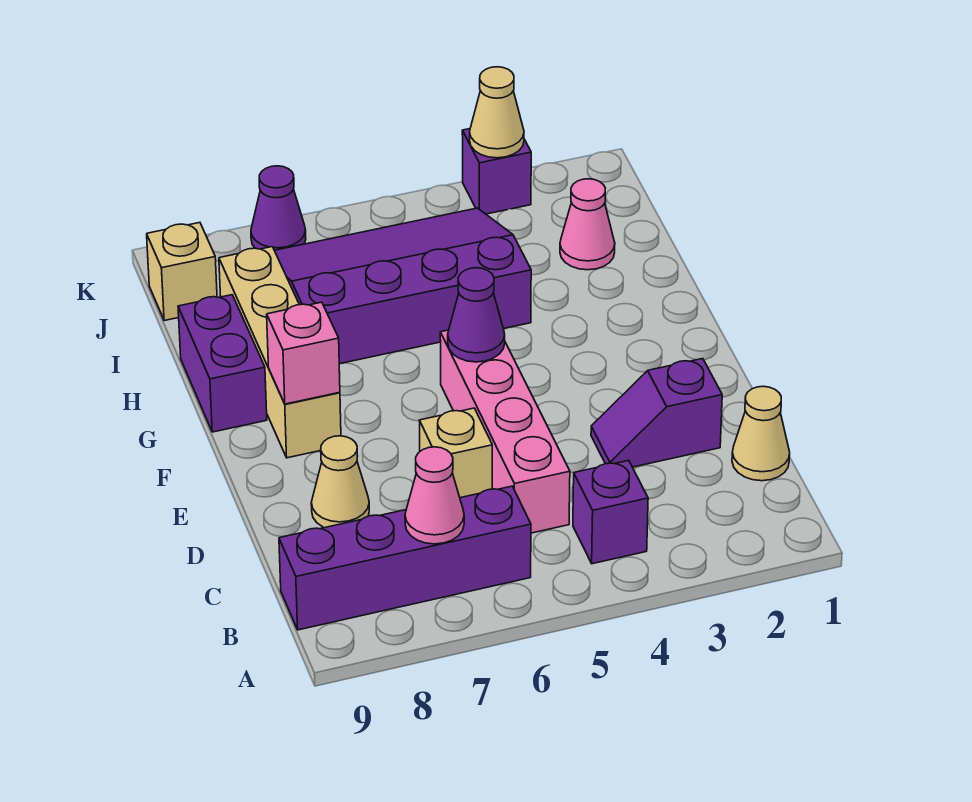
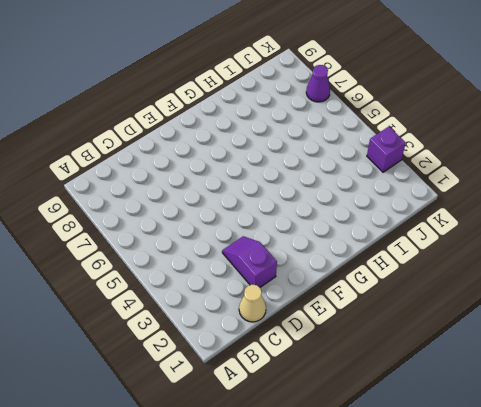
none -> purple brick B4 level 1
none -> purple brick B6:B9 level 1
none -> pink brick C5:F5 level 1

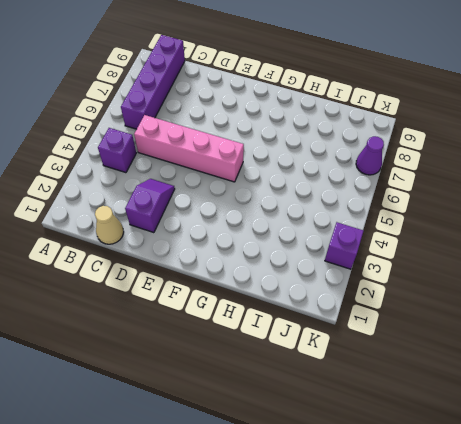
none -> tan brick D6 level 1
none -> tan cone D8 level 1
none -> tan brick F8:I8 level 1

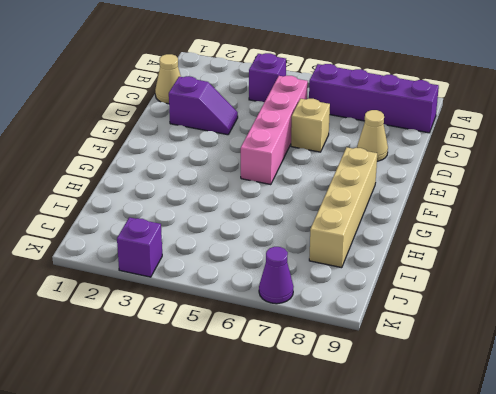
none -> purple brick G9:H9 level 1
none -> purple slope H4:J7 level 1 top H
none -> pink cone I2 level 1

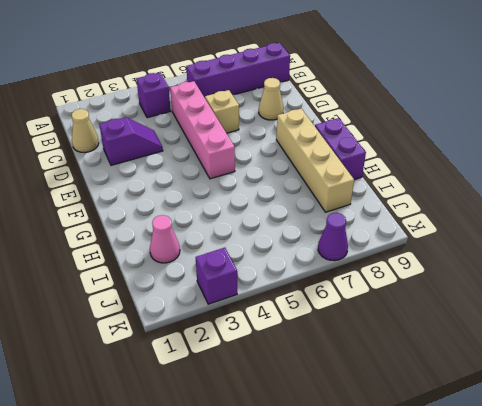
none -> purple slope H4:J7 level 1 top H
none -> tan brick J9 level 1
none -> pink cone B7 level 2

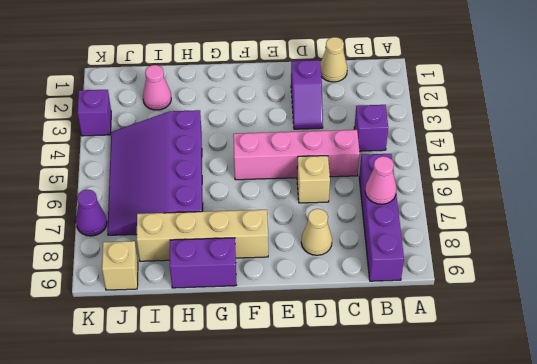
none -> purple cone F5 level 2
none -> pink brick F8 level 2
none -> tan cone K3 level 2

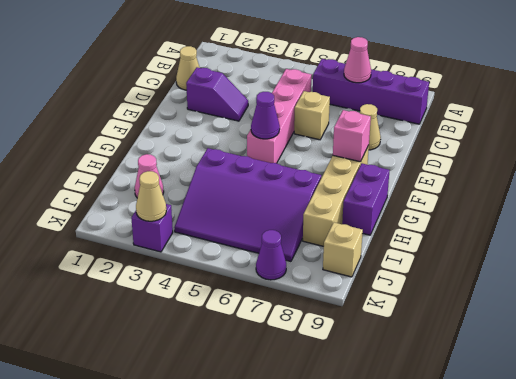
none -> purple brick B4 level 1

